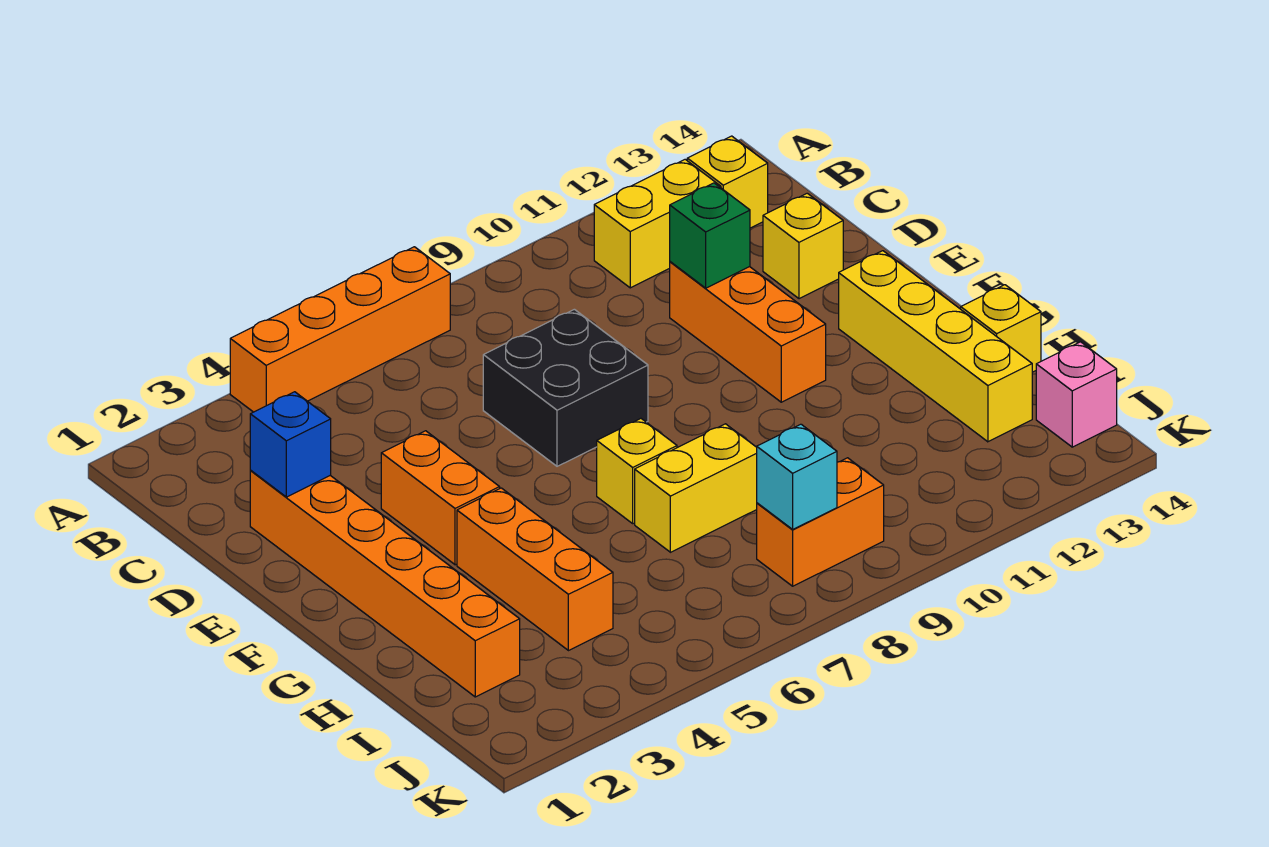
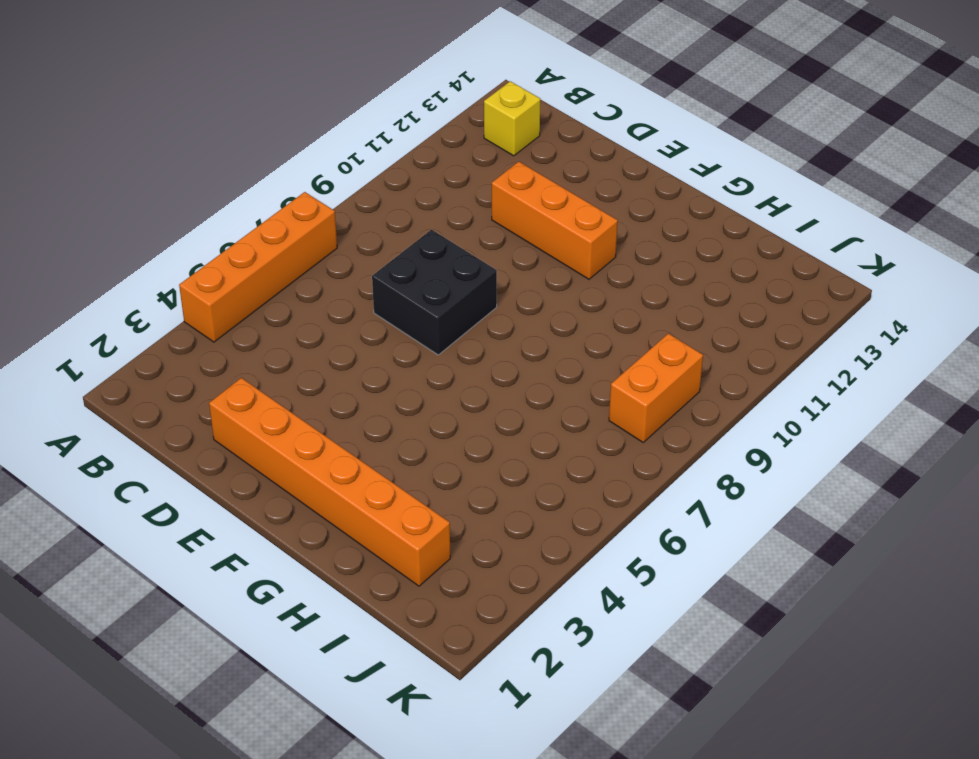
none -> yellow brick B11:B12 level 1
none -> yellow brick D13 level 1
none -> orange brick E4:F4 level 1

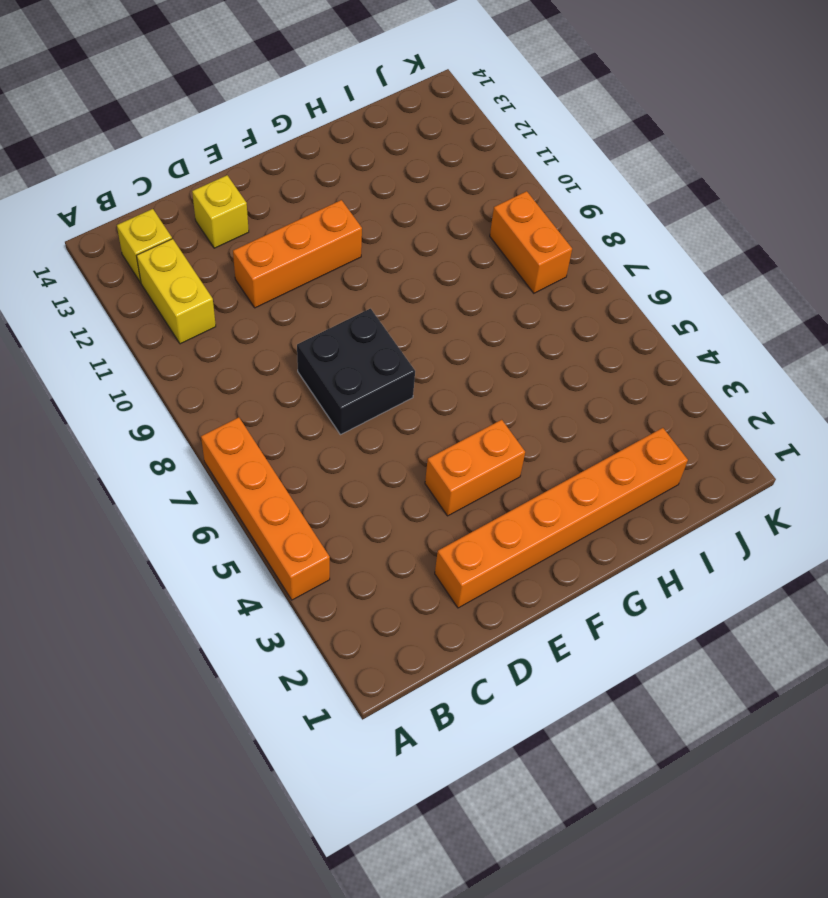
none -> yellow brick F13:I13 level 1
none -> orange brick G4:I4 level 1
none -> yellow brick G7 level 1

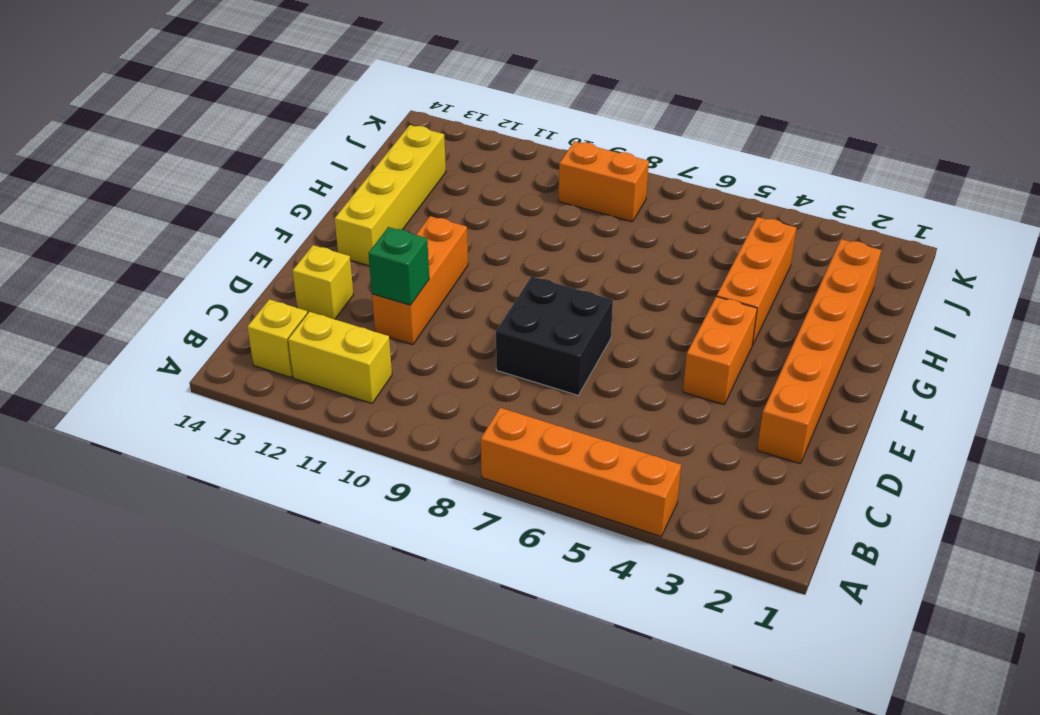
none -> yellow brick G7 level 1
none -> yellow brick H7:H8 level 1
none -> yellow brick H14 level 1

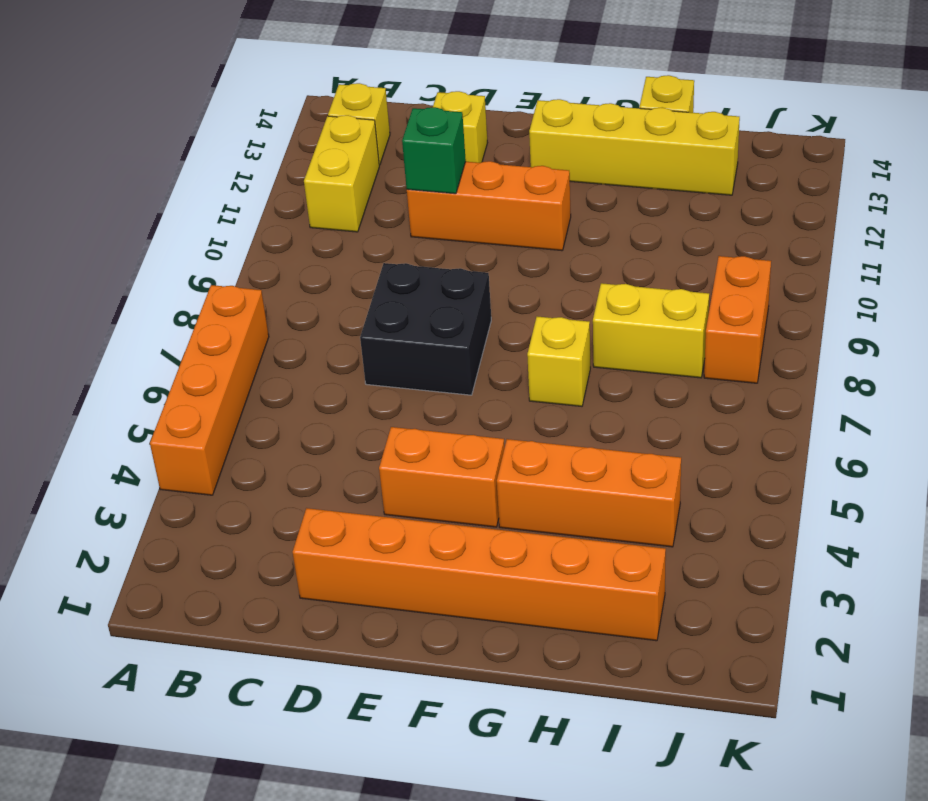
yellow brick H8:I8 level 1 -> yellow brick H7:H8 level 1
none -> pink brick J14 level 1
none -> blue brick D2 level 2
none -> cyan brick J8 level 2

